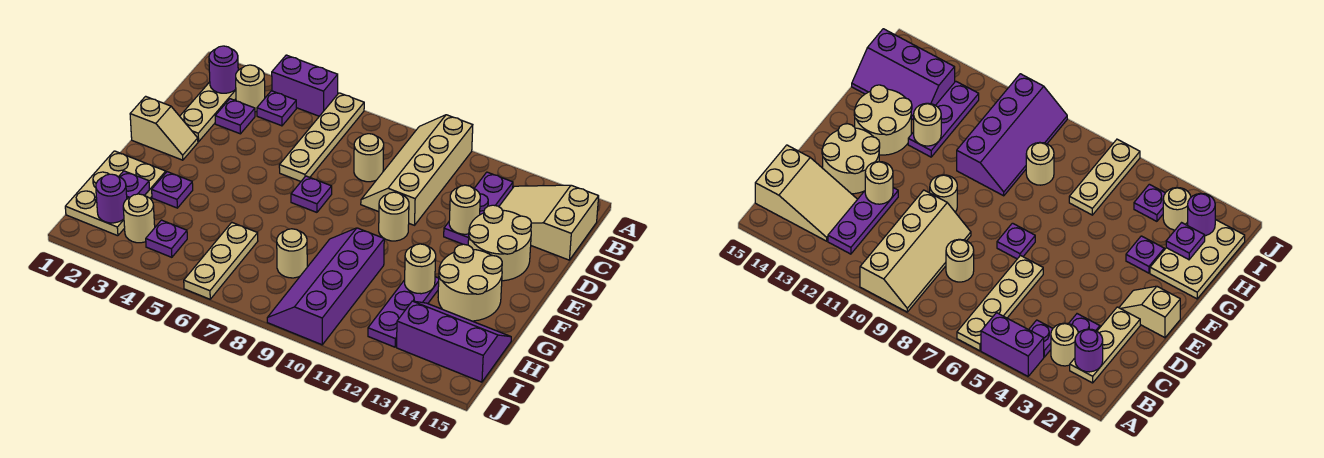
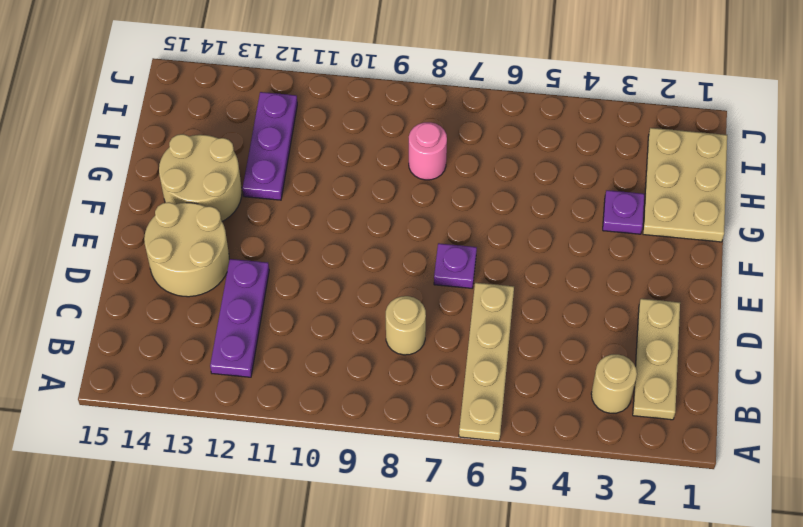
pink round brick H8 level 1 -> tan round brick H8 level 1
none -> purple brick A4:A5 level 1
none -> tan slope A9:D10 level 1 top 10
none -> purple plate B4 level 1

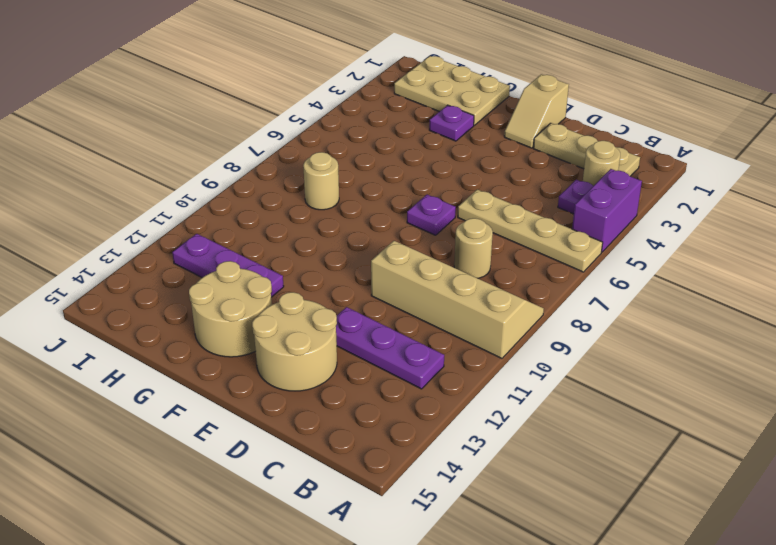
none -> tan slope B13:C15 level 1 top 15
none -> purple plate C3 level 1
none -> tan round brick E10 level 1

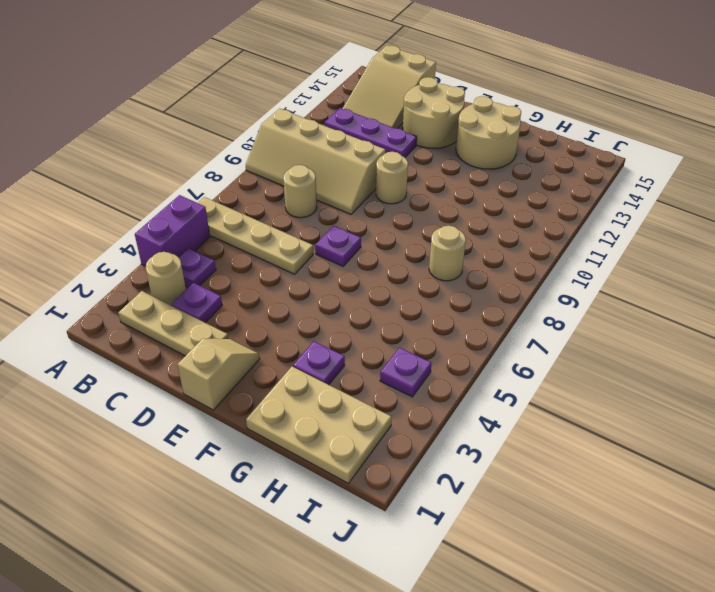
none -> purple slope G9:J10 level 1 top 10
none -> purple plate G12:I12 level 1
none -> tan plate H6:J6 level 1

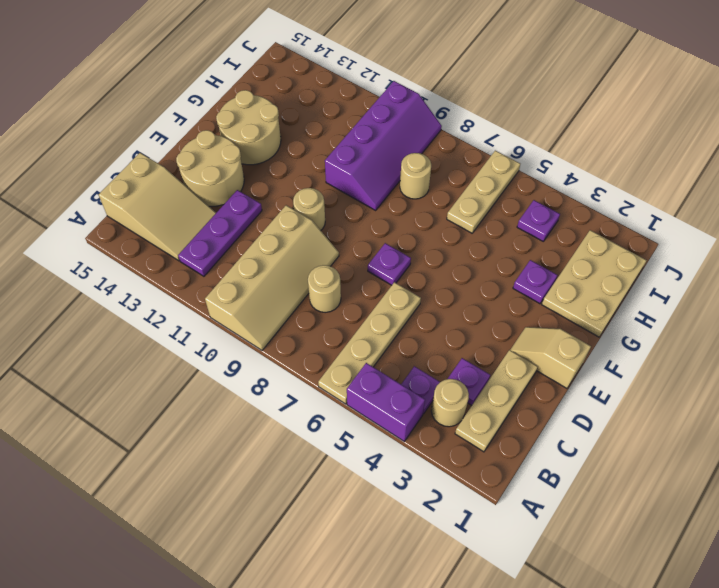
none -> purple plate G12:I12 level 1
none -> purple slope H13:I15 level 1 top I
none -> tan round brick I3 level 1

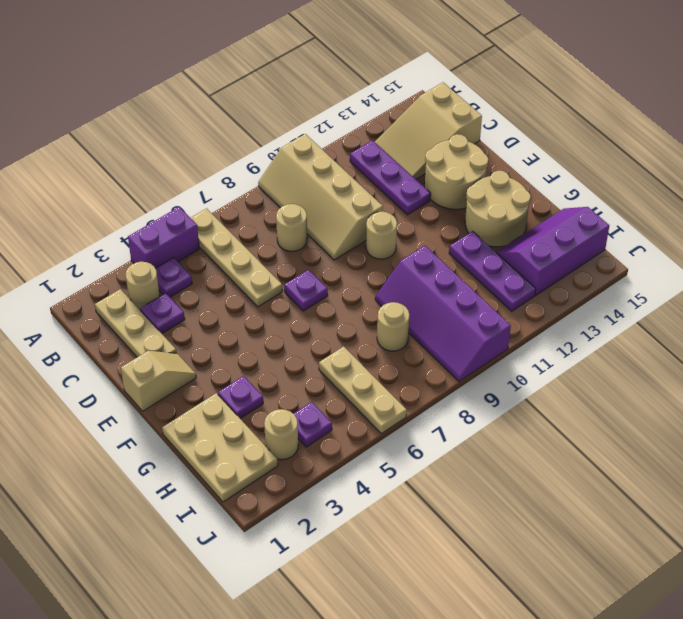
none -> purple round brick B2 level 2
none -> tan round brick D12 level 2
none -> tan round brick G12 level 2

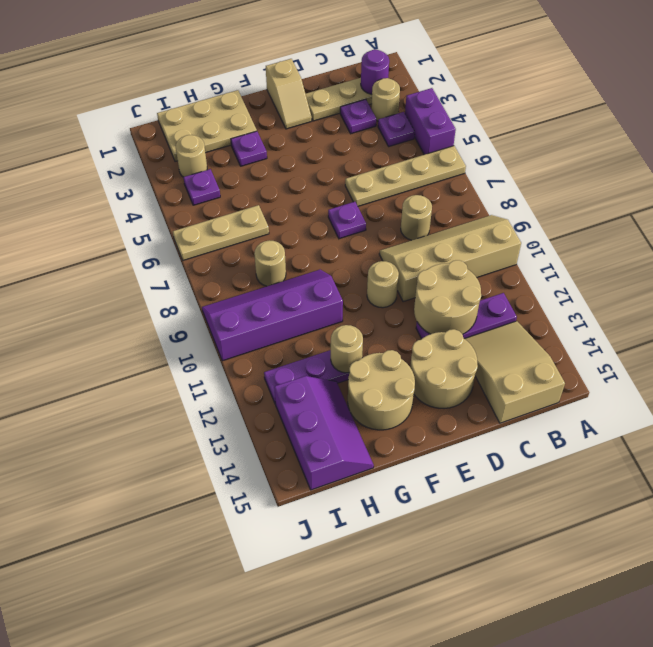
tan round brick C11:D12 level 2 -> tan round brick D12 level 2
none -> purple plate H2 level 2
none -> purple round brick I2 level 2

